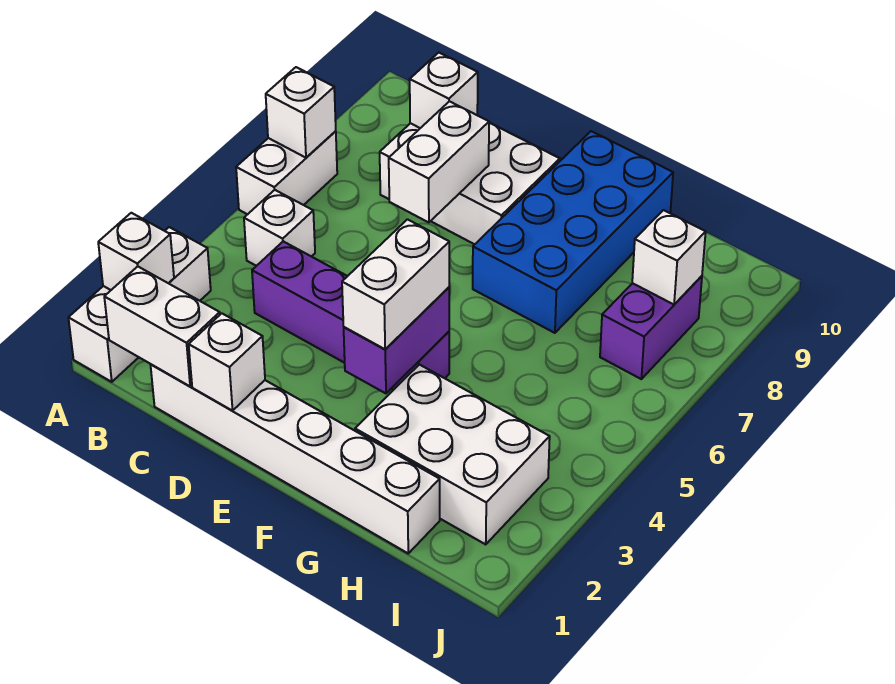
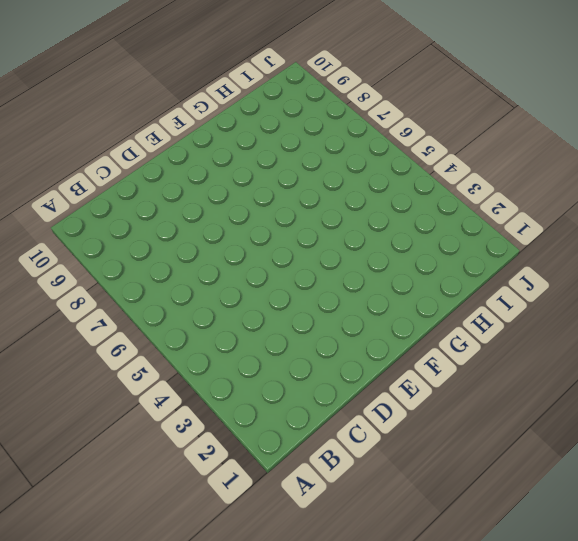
none -> white brick A1:A3 level 1
none -> white brick A6:A7 level 1
none -> white brick B5 level 1

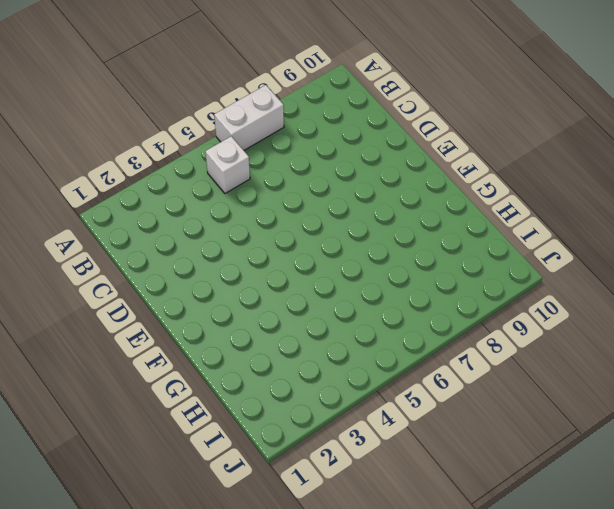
none -> white brick A1:A3 level 1
none -> white brick C1:H1 level 1
none -> purple brick C4:F4 level 1

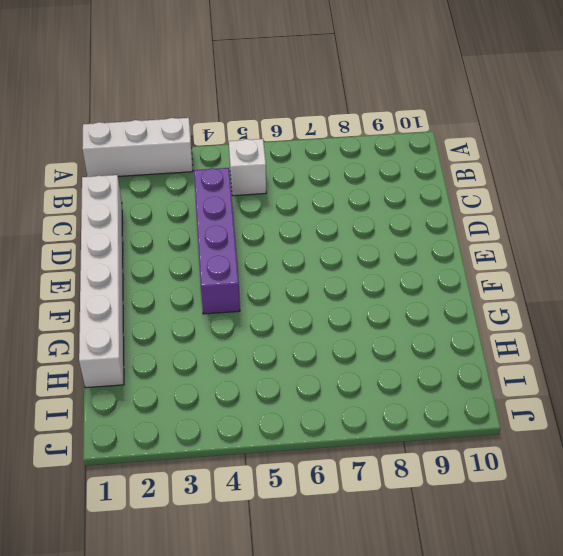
none -> white brick A6:A7 level 1
none -> white brick C8:E9 level 1
none -> blue brick F7:G10 level 1

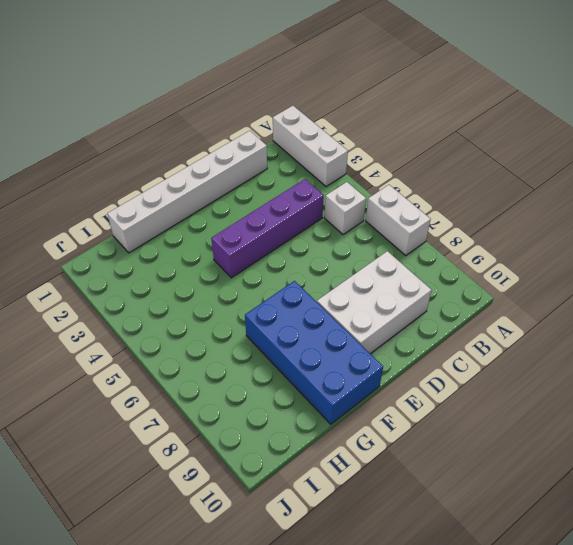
none -> white brick G2:I3 level 1
none -> purple brick I7:I8 level 1
none -> white brick A2 level 2

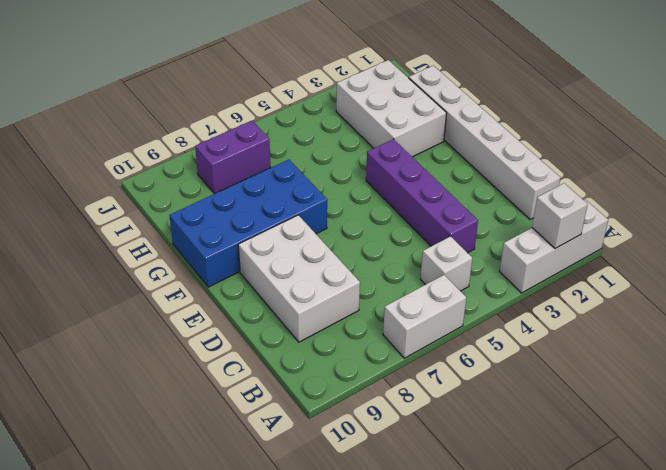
none -> white brick A7 level 2
none -> white brick B1:C1 level 2
none -> white brick C9 level 2

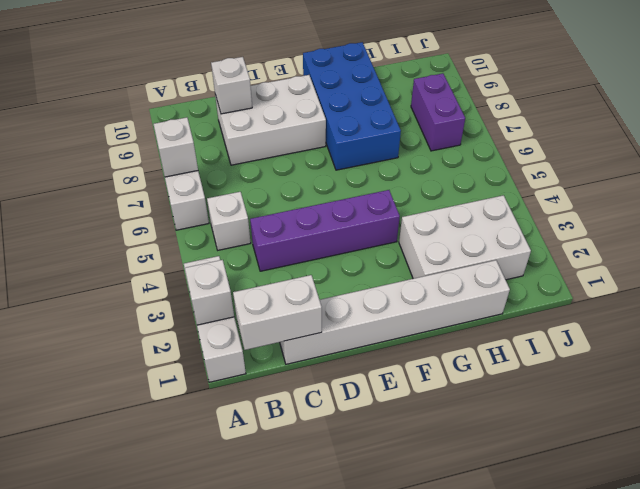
none -> white brick D1 level 2
none -> white brick D7:D8 level 2
none -> purple brick F3:F4 level 2

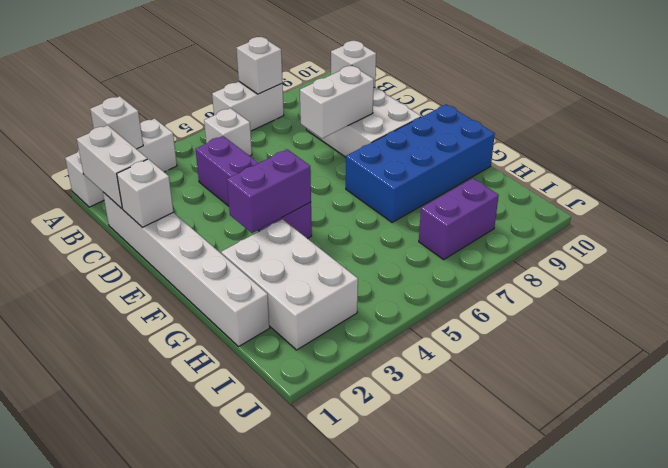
none -> white brick I8 level 2
none -> white brick F3:F4 level 3

